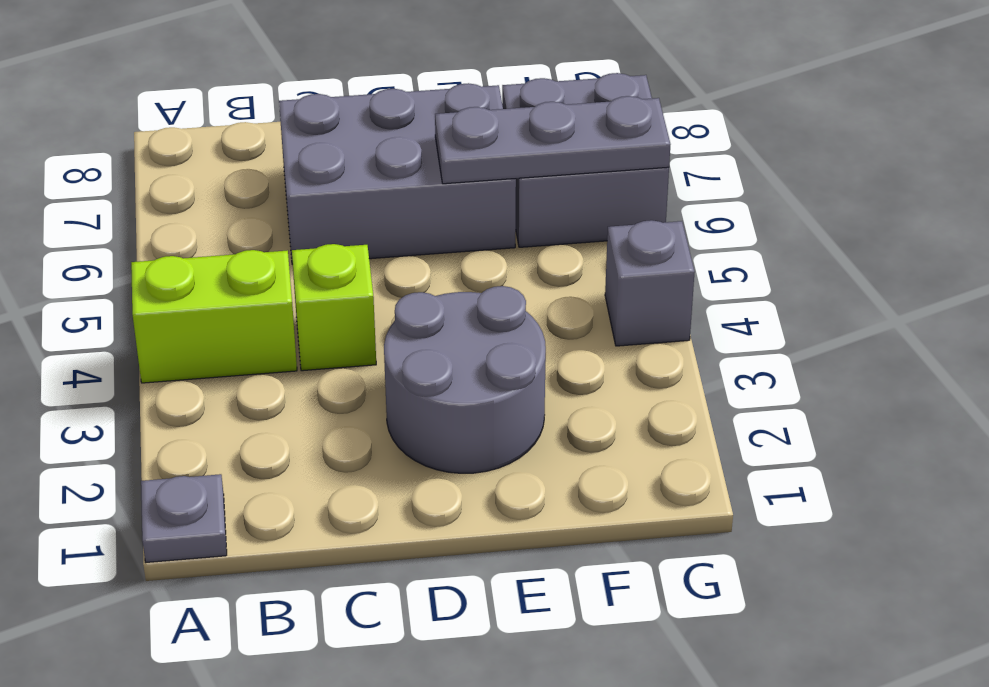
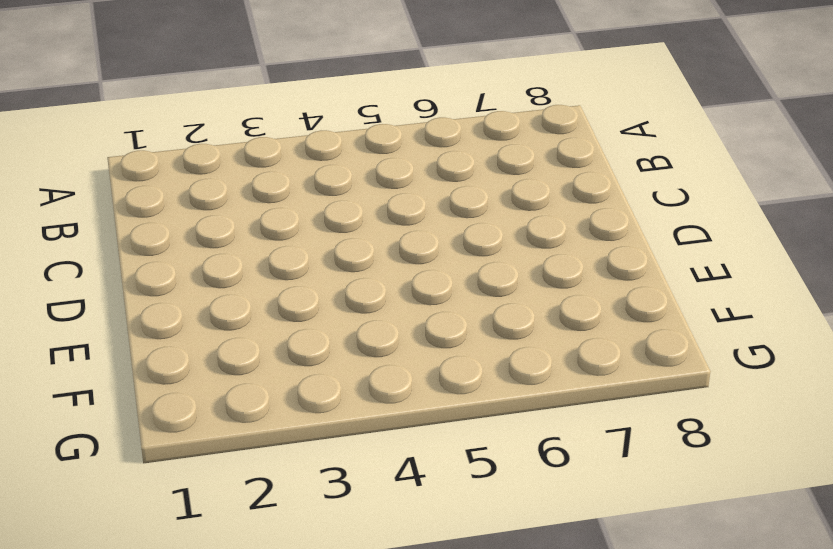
none -> grey plate A1 level 1
none -> lime brick A4:B4 level 1

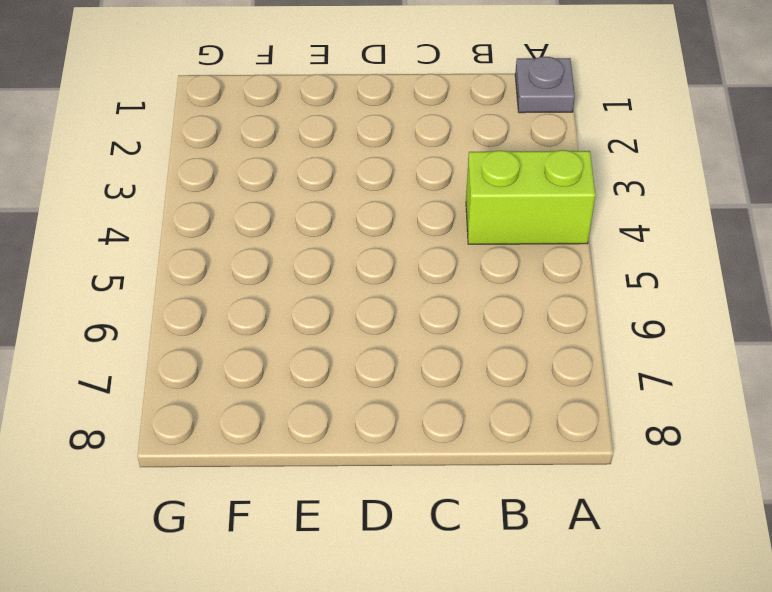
none -> lime brick C4 level 1
none -> grey brick C6:E7 level 1

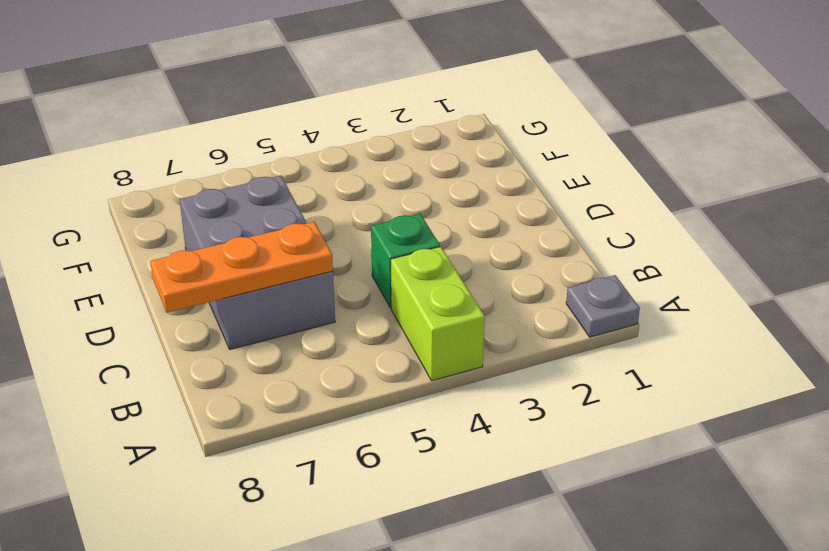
green brick C4 level 1 -> lime brick C4 level 1
orange plate C6:C8 level 2 -> none
none -> grey round brick D2:E3 level 1
none -> grey brick F6:G7 level 1

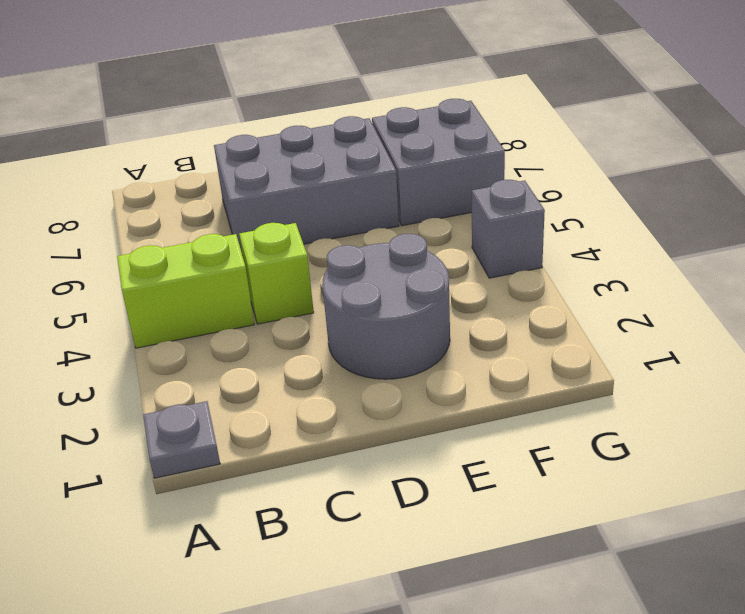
none -> grey plate E6:G6 level 2

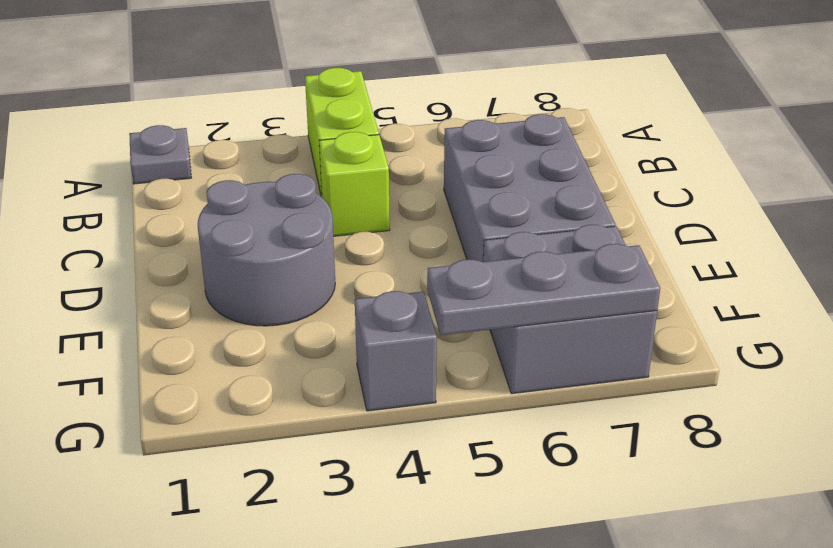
grey plate G5:G7 level 2 -> grey plate E6:G6 level 2

